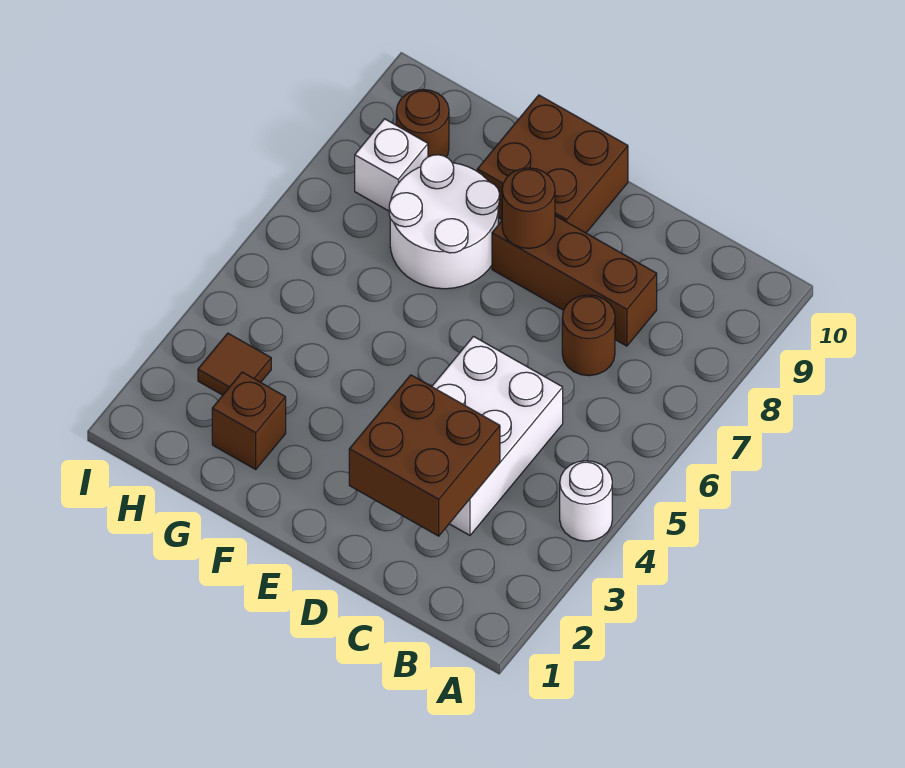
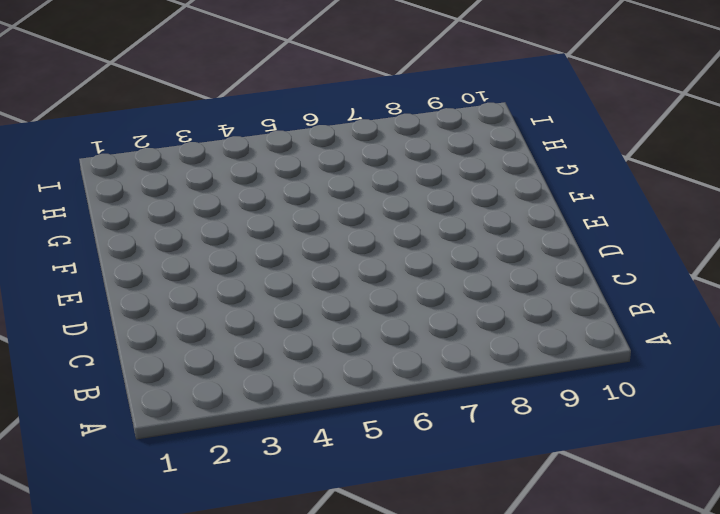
none -> white round brick A4 level 1
none -> white brick C3:D5 level 1
none -> brown round brick C7 level 1

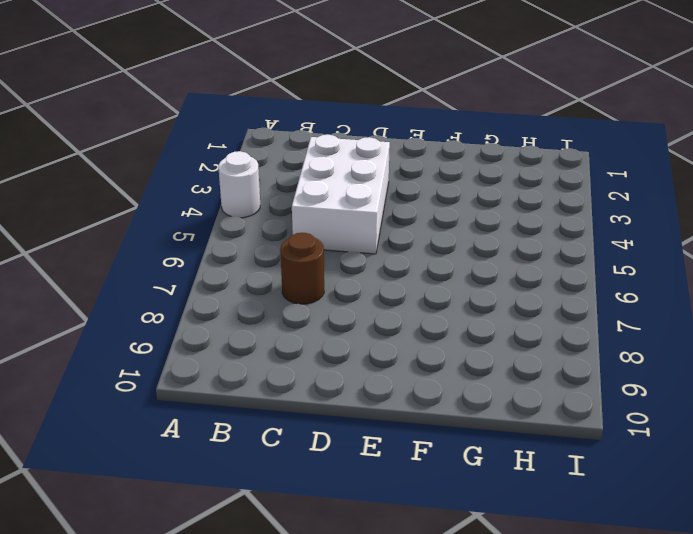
none -> brown brick C8:E8 level 1
none -> brown brick E9:F10 level 1
none -> white round brick F7:G8 level 1

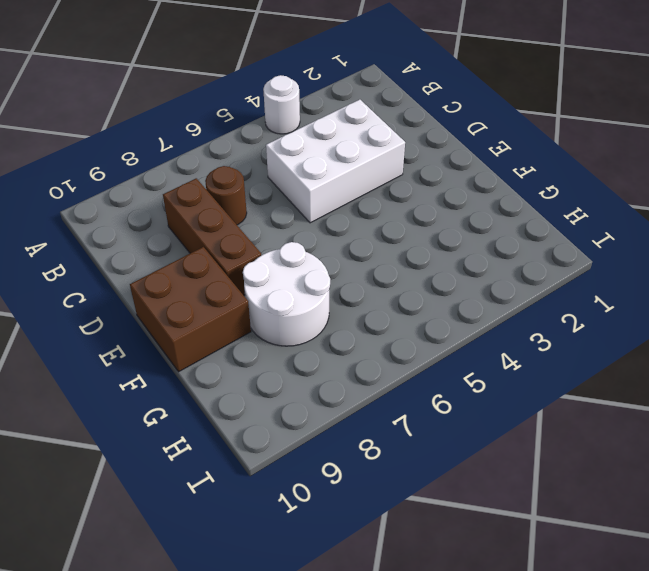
none -> brown brick G2 level 1
none -> brown tile H3 level 1
none -> white brick H8 level 1

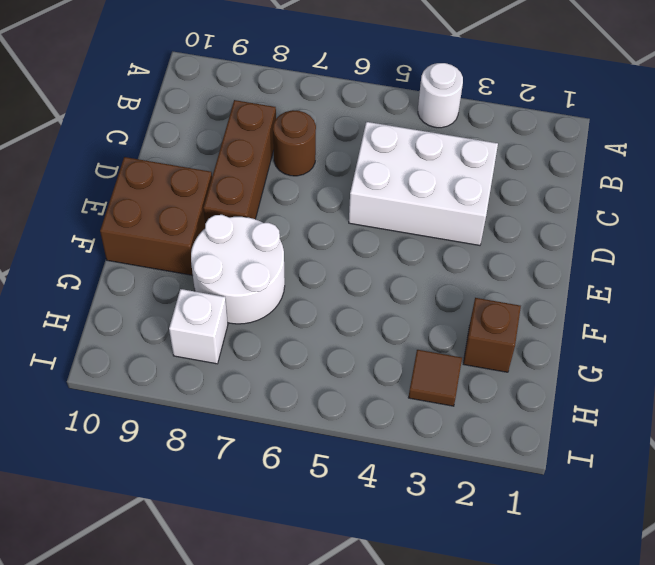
none -> brown round brick H9 level 1
none -> brown brick C2:D3 level 2
none -> brown round brick E8 level 2

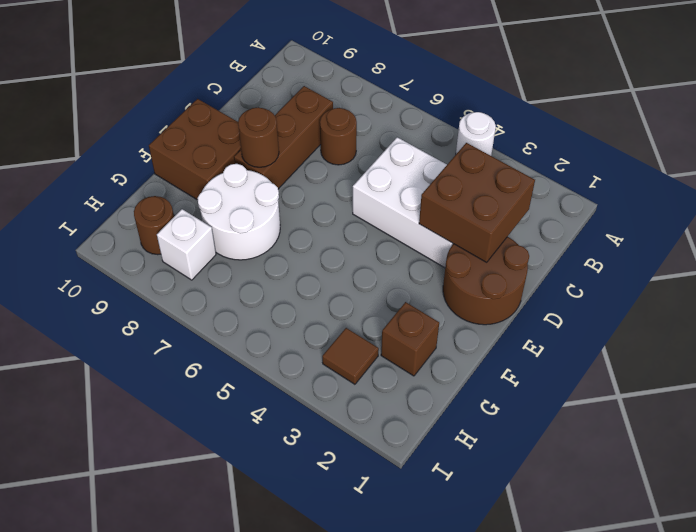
brown round brick D1:E2 level 1 -> none

